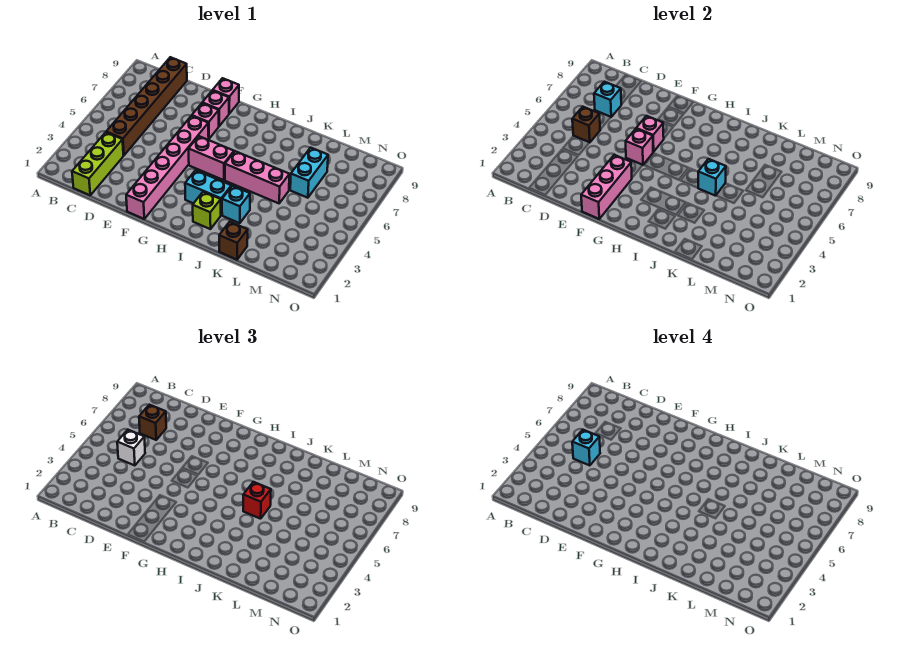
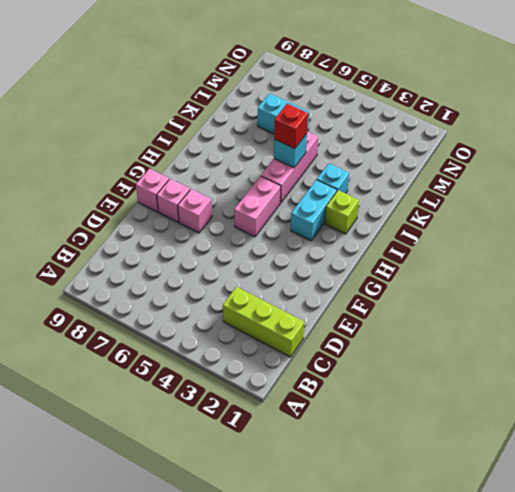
none -> brown brick C4:C9 level 1
none -> pink brick F1:F6 level 1
none -> brown brick K1 level 1

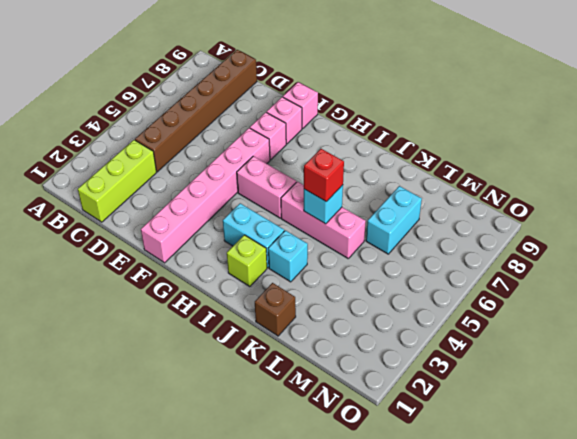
none -> brown brick C5 level 2
none -> cyan brick C7 level 2
none -> pink brick F1:F3 level 2

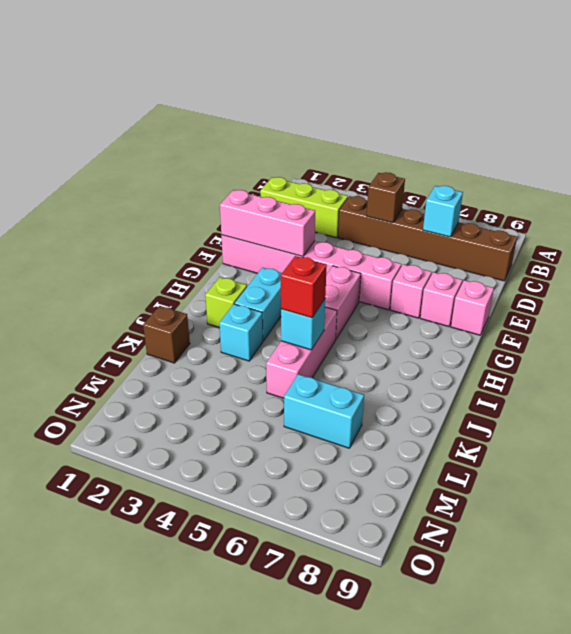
none -> pink brick F5 level 2
none -> pink brick F6 level 2
none -> white brick C5 level 3

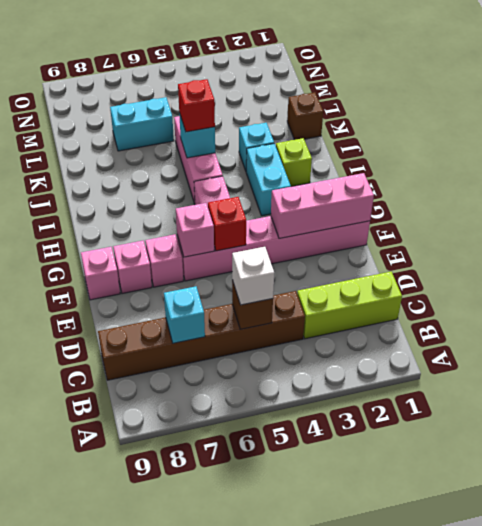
red brick F5 level 2 -> pink brick F5 level 2
none -> brown brick C7 level 3
none -> cyan brick C5 level 4

